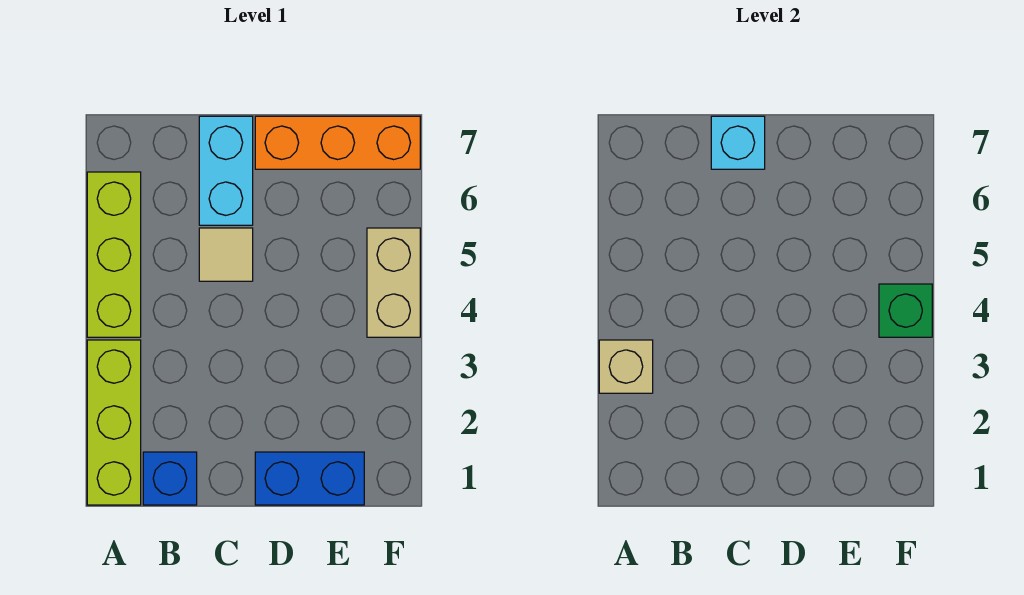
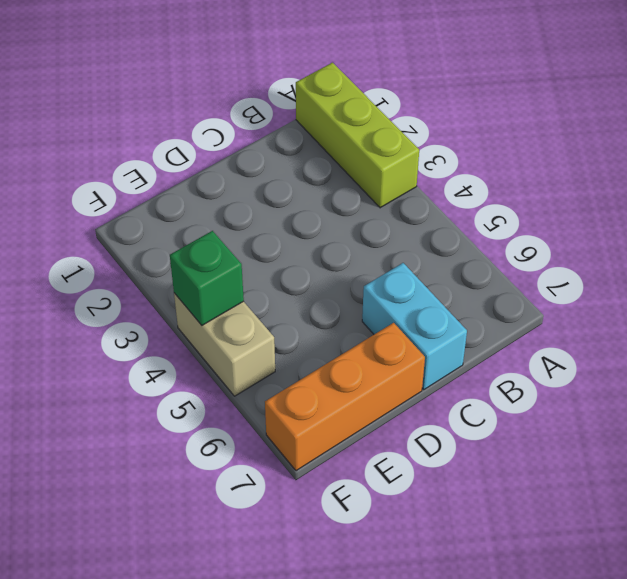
none -> lime brick A4:A6 level 1
none -> blue brick B1 level 1

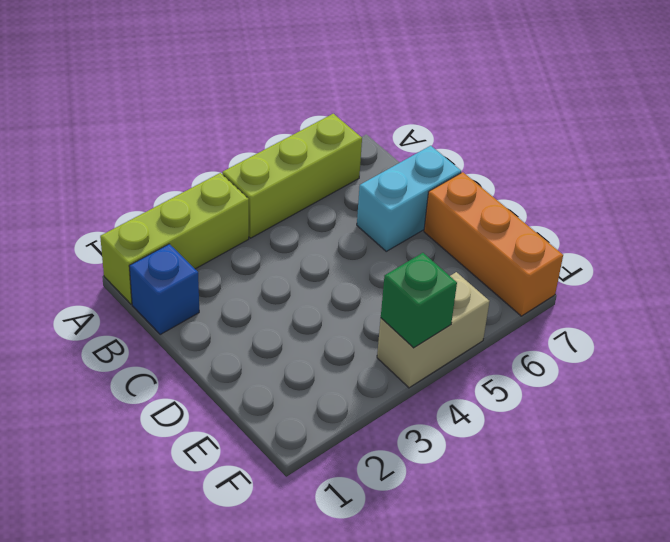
none -> tan tile C5 level 1
none -> blue brick D1:E1 level 1

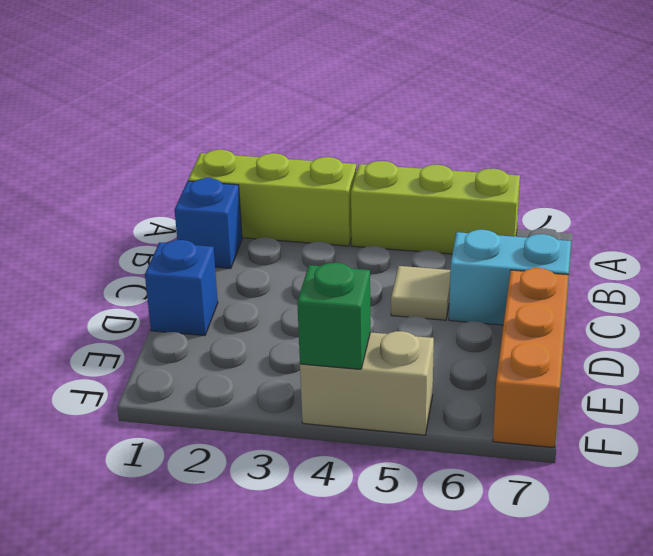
blue brick D1 level 1 -> blue brick D1:E1 level 1
none -> tan brick A3 level 2
none -> cyan brick C7 level 2

